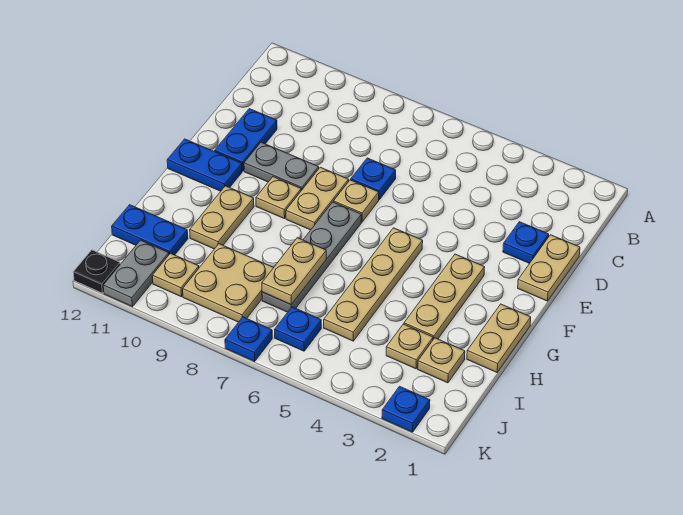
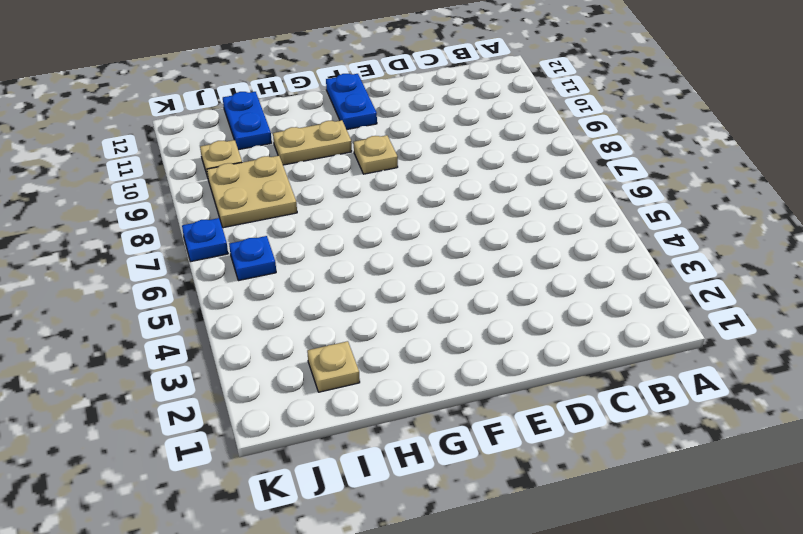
none -> tan plate D1:E1 level 1
none -> blue plate D2 level 1
none -> blue plate D7 level 1

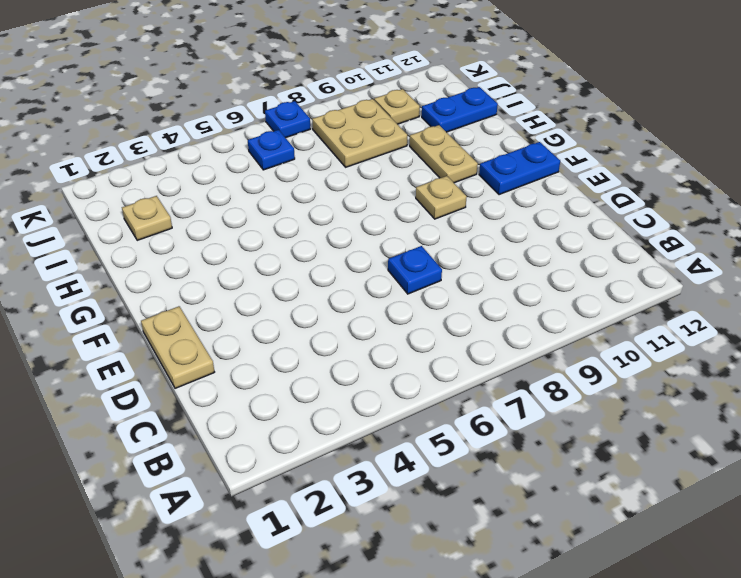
none -> blue plate D2 level 1
none -> blue plate D11:E11 level 1
none -> tan plate E7 level 1

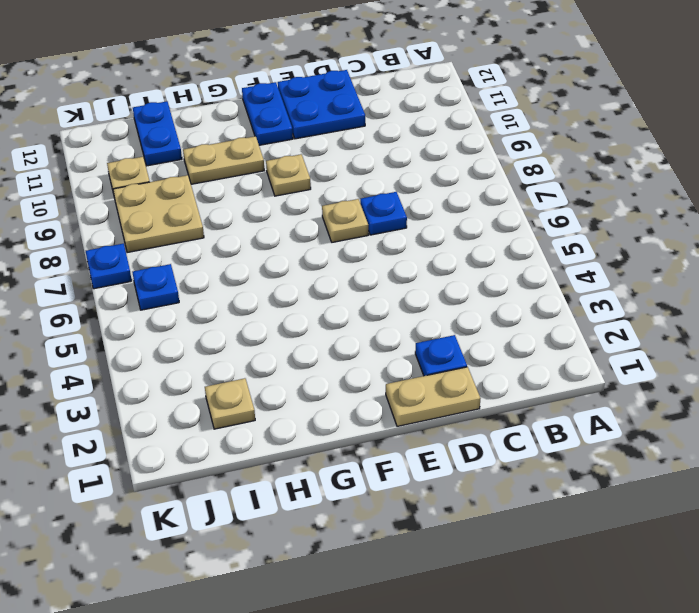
blue plate D11:E12 level 1 -> blue plate D11:E11 level 1
none -> tan plate E8:F8 level 1
none -> grey plate E9:E10 level 1
none -> tan plate F3:H3 level 1

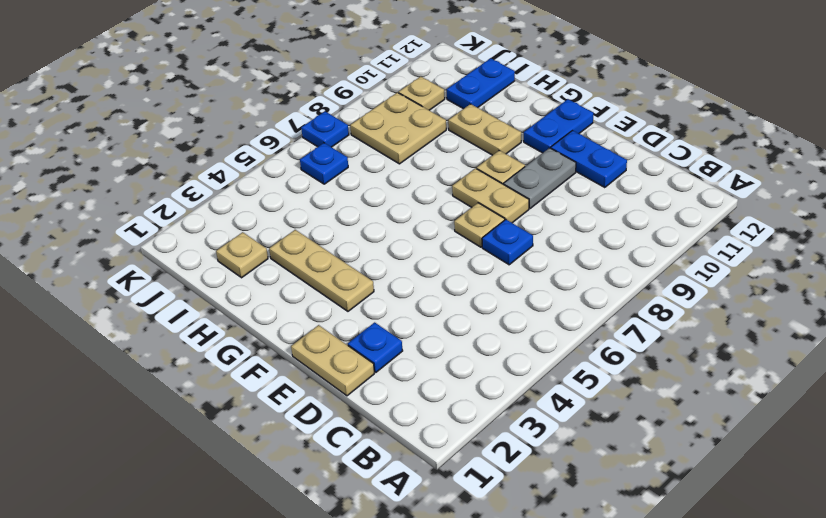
none -> tan plate F5:I5 level 1
none -> grey plate F7:I7 level 1
none -> tan plate G1:H1 level 1

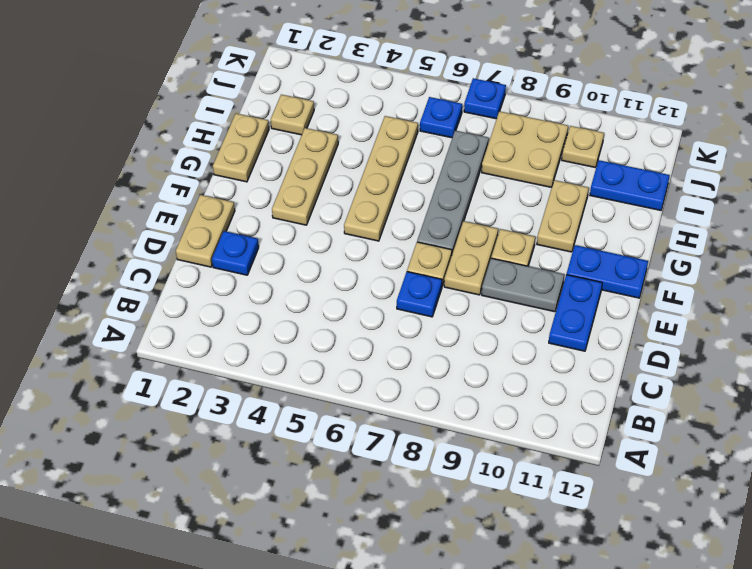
none -> tan plate I3 level 1
none -> grey plate J11:K11 level 1
none -> blue plate K2 level 1

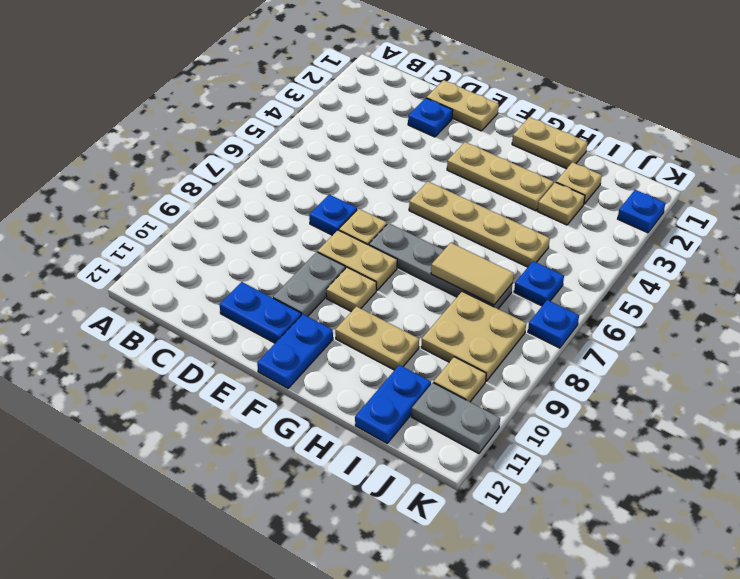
tan tile H7:I7 level 2 -> tan plate H7:I7 level 2
none -> black plate K12 level 1

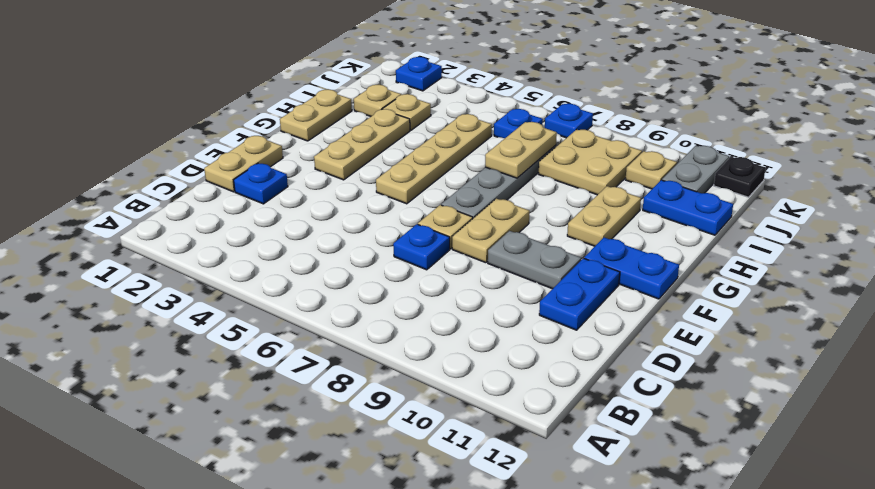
none -> tan plate F9 level 1

